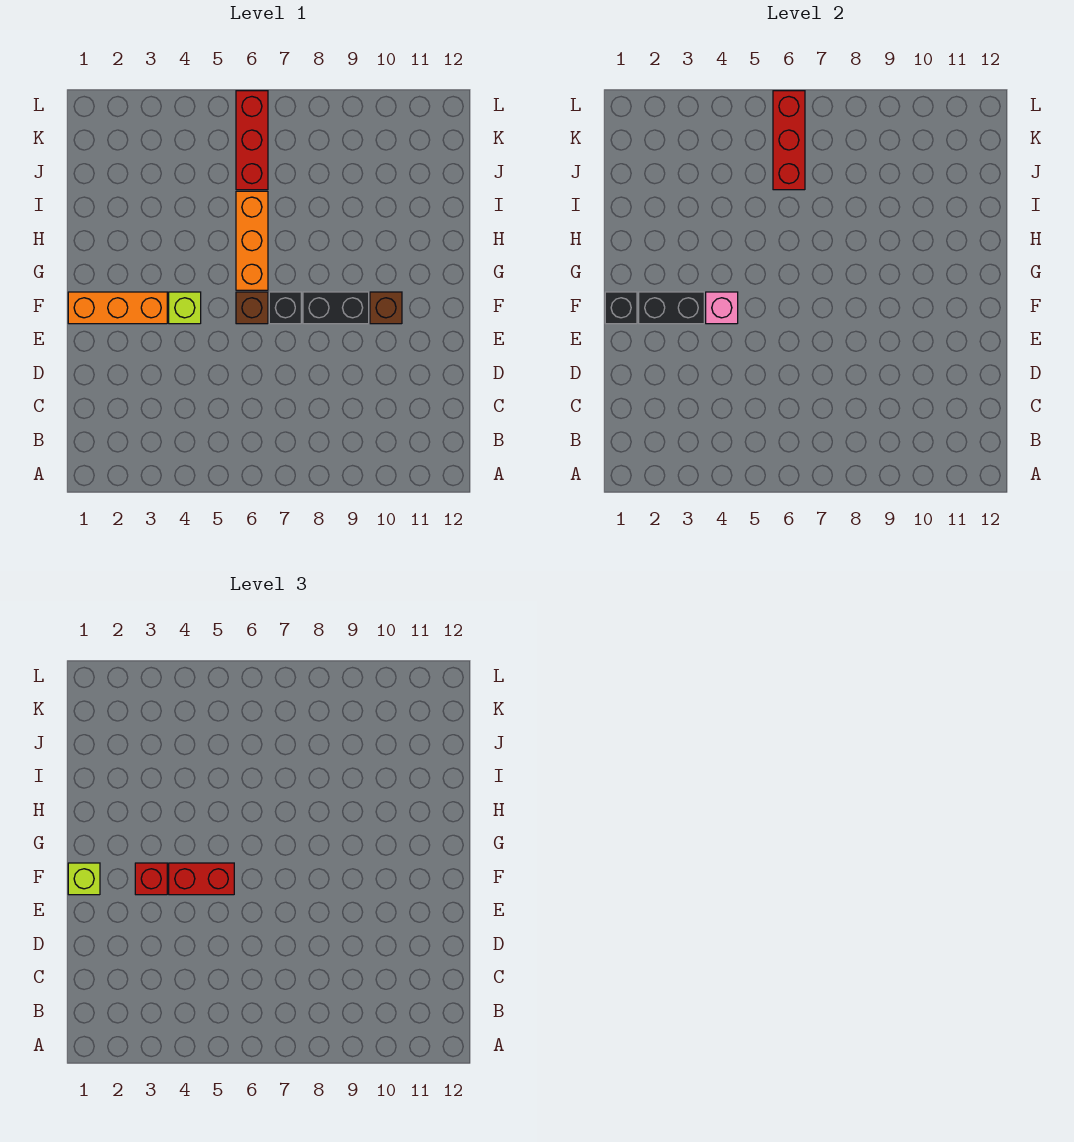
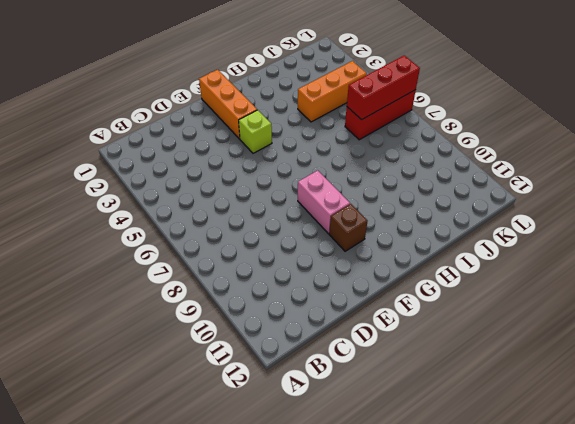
pink brick F8:F9 level 1 -> black brick F8:F9 level 1
orange brick I4:K4 level 1 -> orange brick G6:I6 level 1
none -> brown brick F6 level 1
none -> black brick F7 level 1
none -> black brick F1 level 2

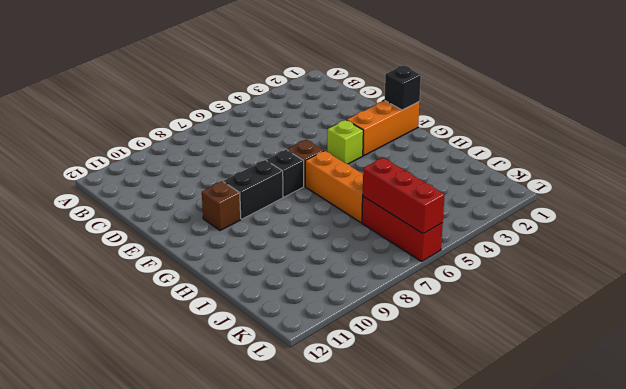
none -> black brick F2:F3 level 2
none -> pink brick F4 level 2
none -> lime brick F1 level 3

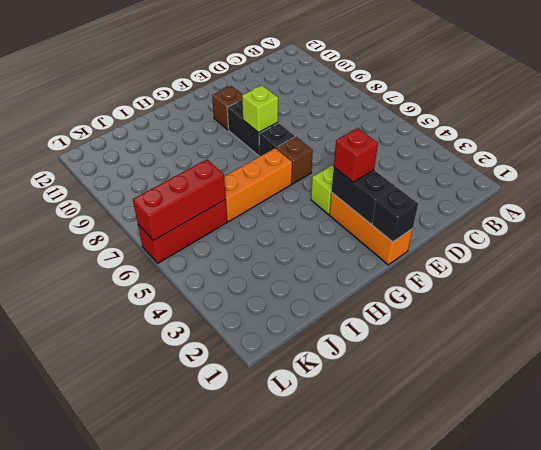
lime brick F8 level 2 -> lime brick F1 level 3
none -> pink brick F4 level 2
none -> red brick F4:F5 level 3

